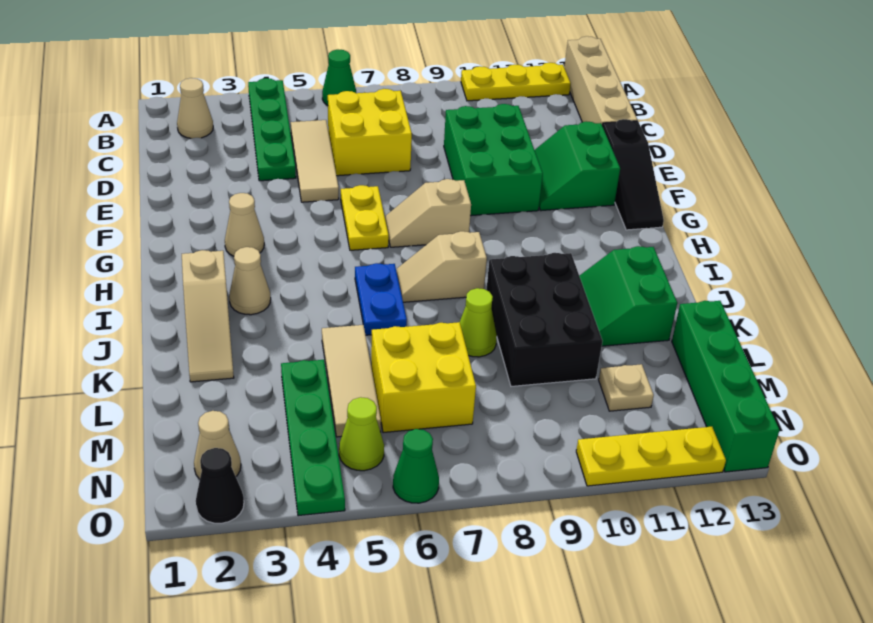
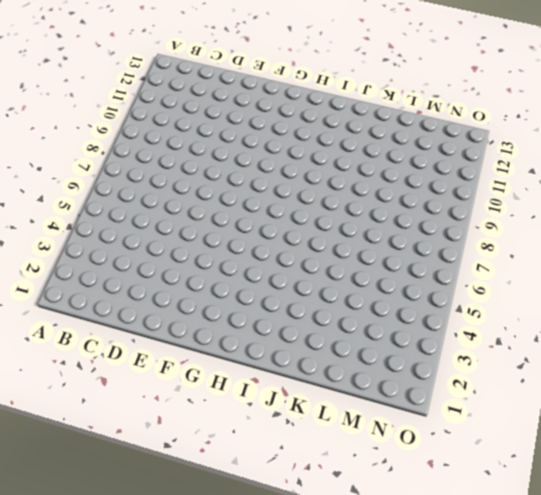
none -> green plate A4:D4 level 1
none -> green cone A6 level 1
none -> yellow plate A10:A12 level 1
none -> tan brick A13:D13 level 1

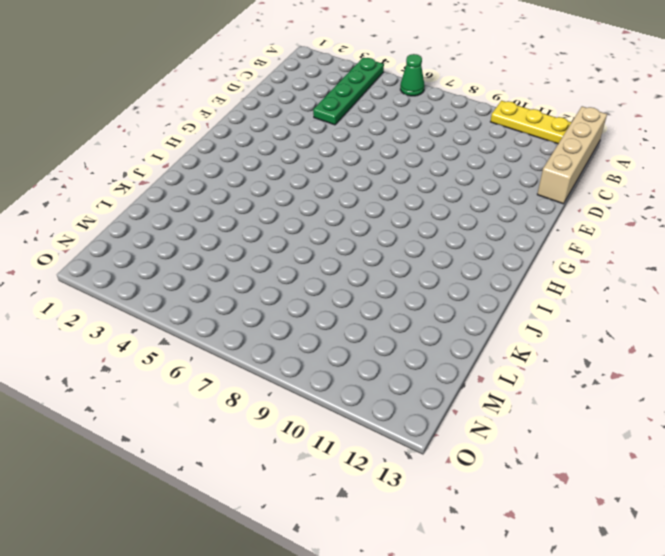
none -> tan cone B2 level 1
none -> tan tile C5:E5 level 1
none -> yellow brick C6:D7 level 1
none -> green brick D9:F10 level 1

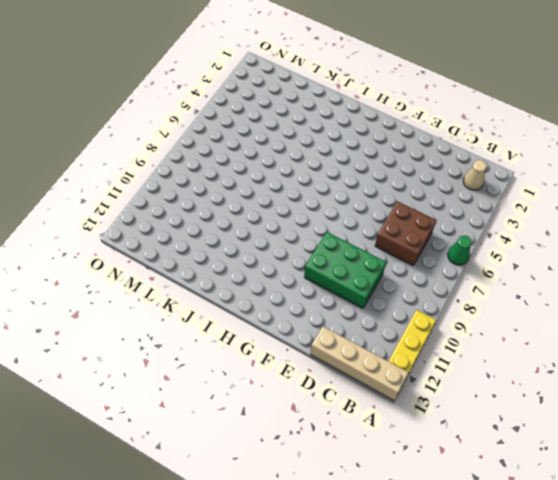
brown brick C6:D7 level 1 -> yellow brick C6:D7 level 1
none -> green plate A4:D4 level 1
none -> tan tile C5:E5 level 1
none -> green slope E11:F12 level 1 top 12
none -> black slope E13:G13 level 1 top E

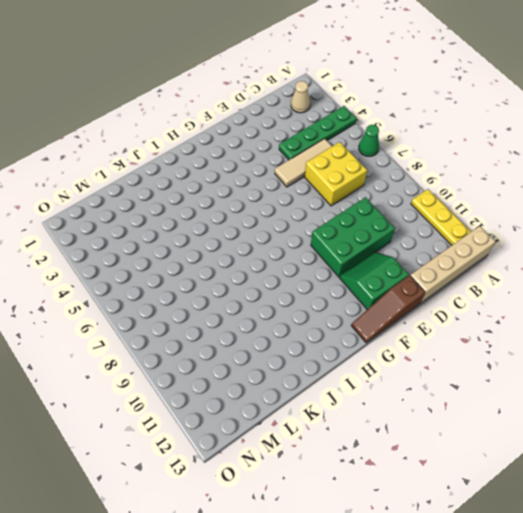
brown slope E13:G13 level 1 top E -> black slope E13:G13 level 1 top E
none -> yellow plate F6:G6 level 1
none -> tan cone G3 level 1
none -> tan slope G7:G8 level 1 top 8
none -> tan slope I2:K2 level 1 top I

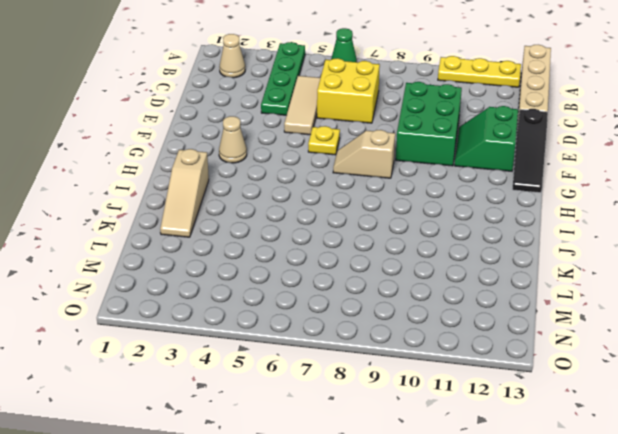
yellow plate F6 level 1 -> yellow plate F6:G6 level 1
none -> tan cone I3 level 1
none -> blue plate I6:J6 level 1
none -> tan slope I7:I8 level 1 top 8
none -> black brick J9:L10 level 1

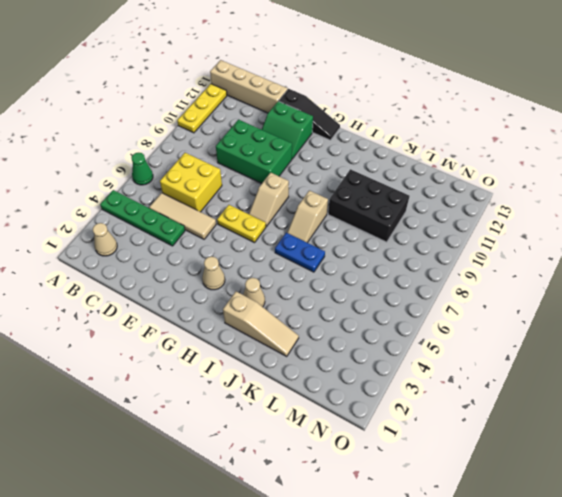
none -> green slope J11:K12 level 1 top 12
none -> tan tile K5:M5 level 1
none -> lime cone K8 level 1
none -> green plate L4:O4 level 1

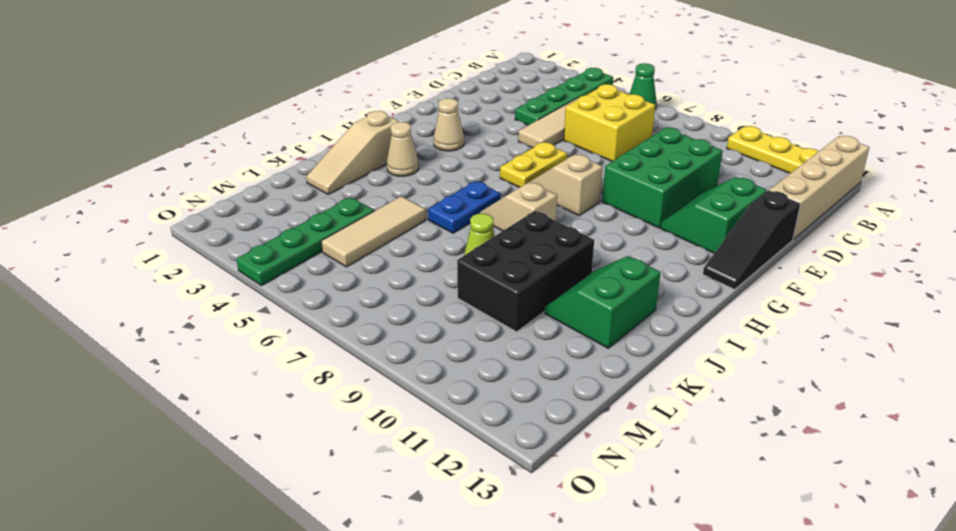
none -> tan cone B2 level 1
none -> yellow brick L6:M7 level 1
none -> green brick L13:O13 level 1
none -> tan plate M11 level 1

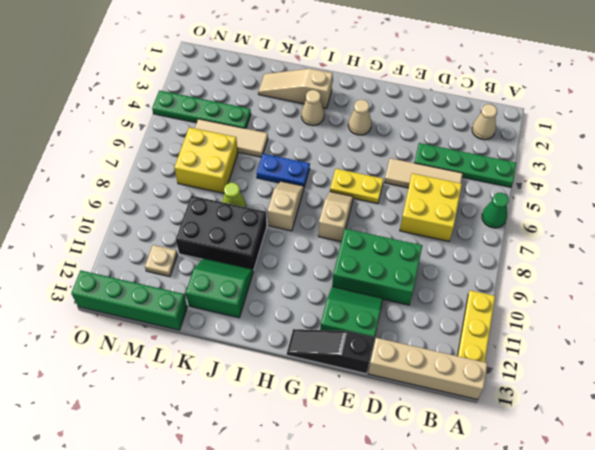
none -> tan cone N2 level 1
none -> lime cone N5 level 1
none -> black cone O2 level 1
none -> green cone O6 level 1

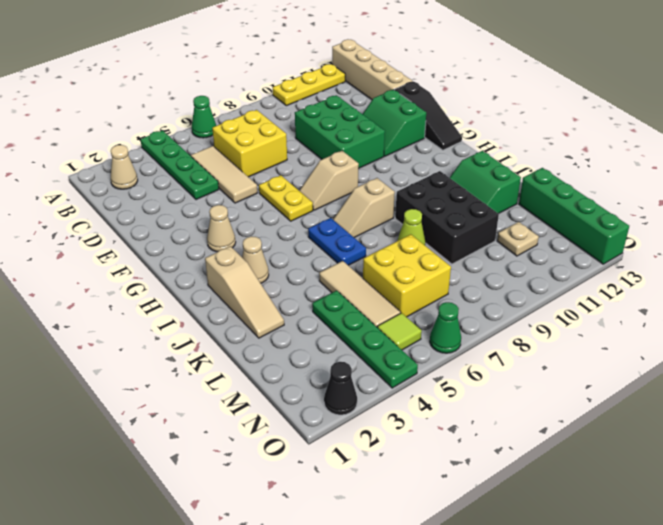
lime tile N5 level 1 -> lime cone N5 level 1
none -> tan cone N2 level 1
none -> yellow plate O10:O12 level 1

